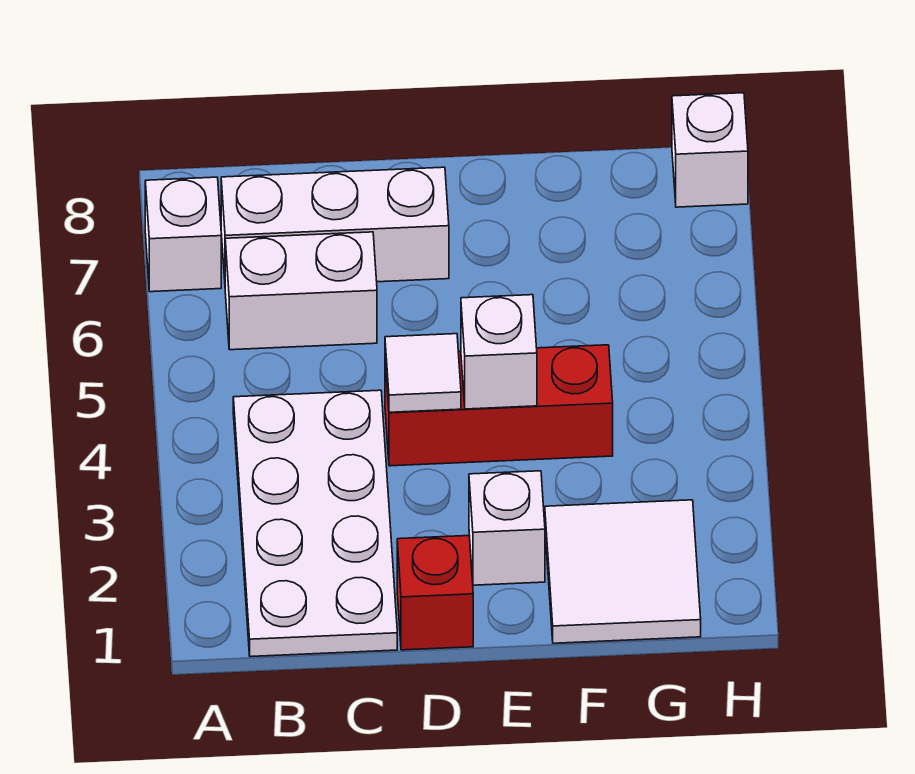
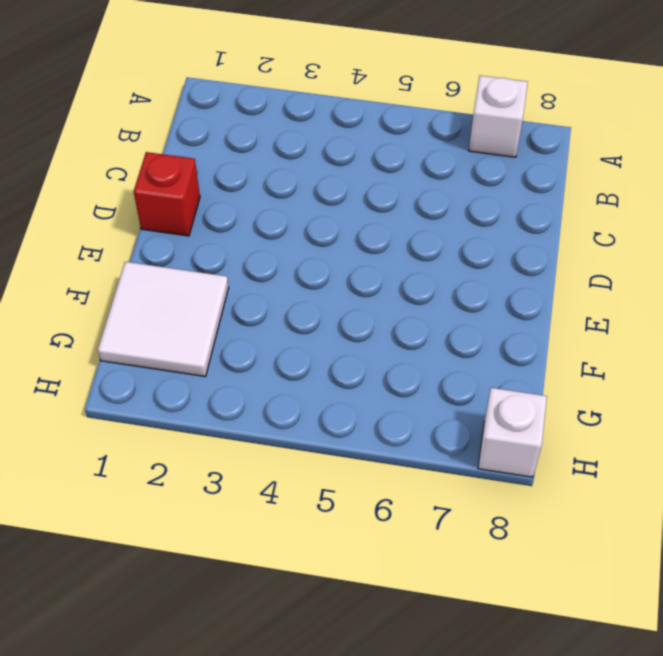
none -> white plate B1:C4 level 1
none -> white brick B6:C6 level 1

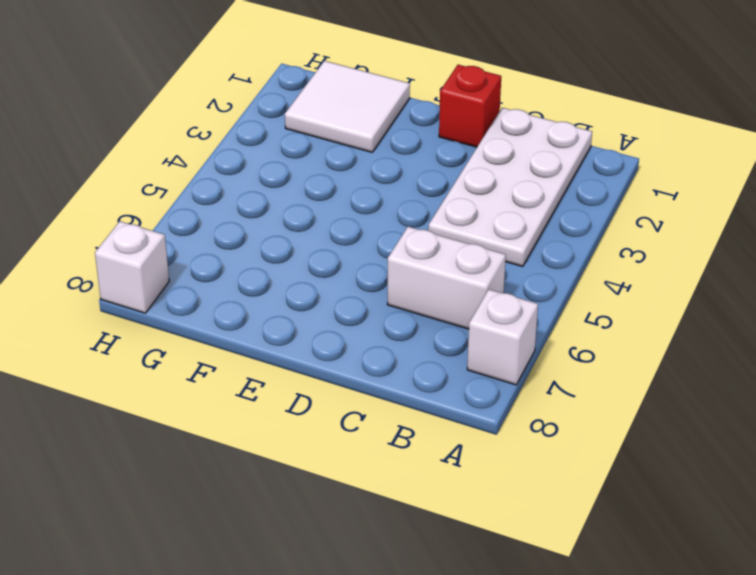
none -> white brick B7:D7 level 1
none -> red brick D4:F4 level 1

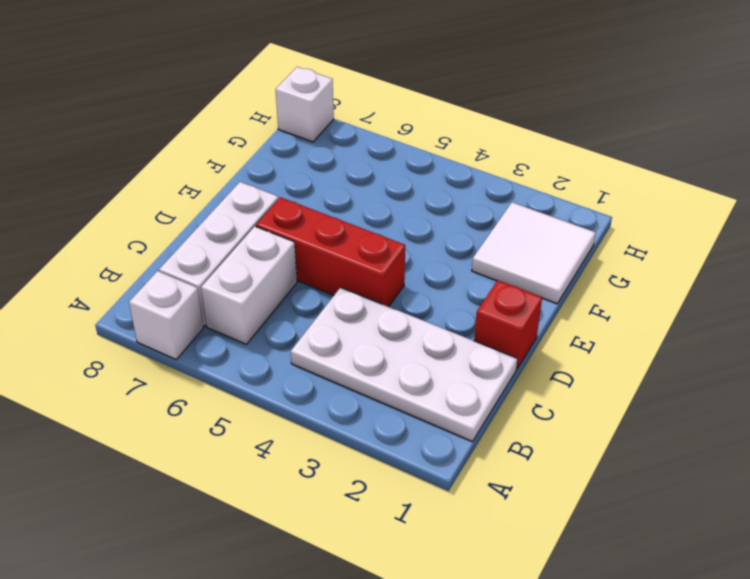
red brick D4:D6 level 1 -> red brick D4:F4 level 1
none -> white brick E2 level 1
none -> white tile D4 level 2

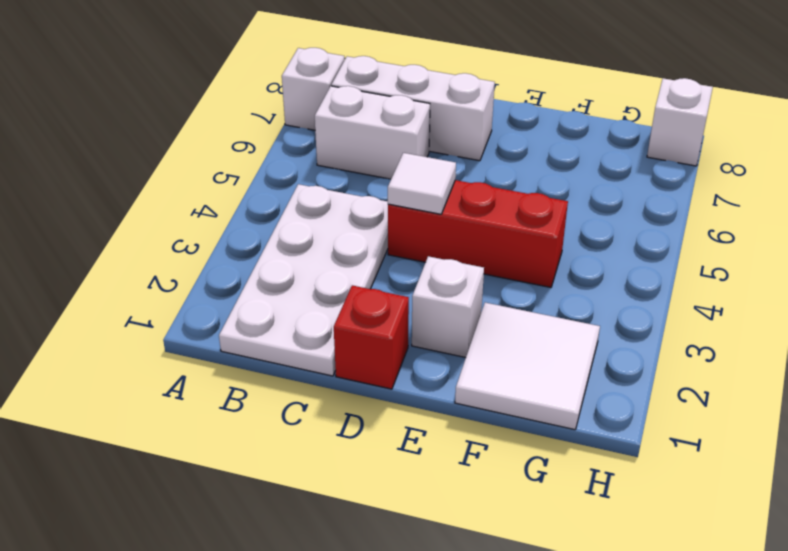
none -> white brick E4 level 2

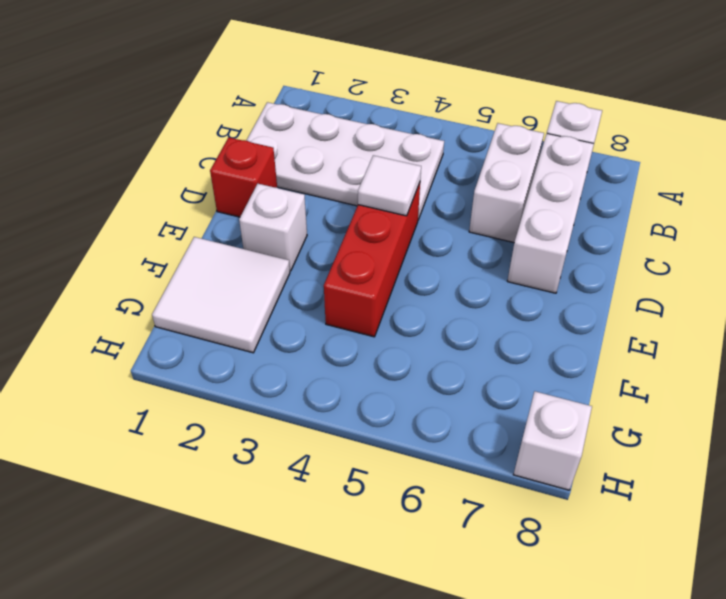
none -> white brick E4 level 2

